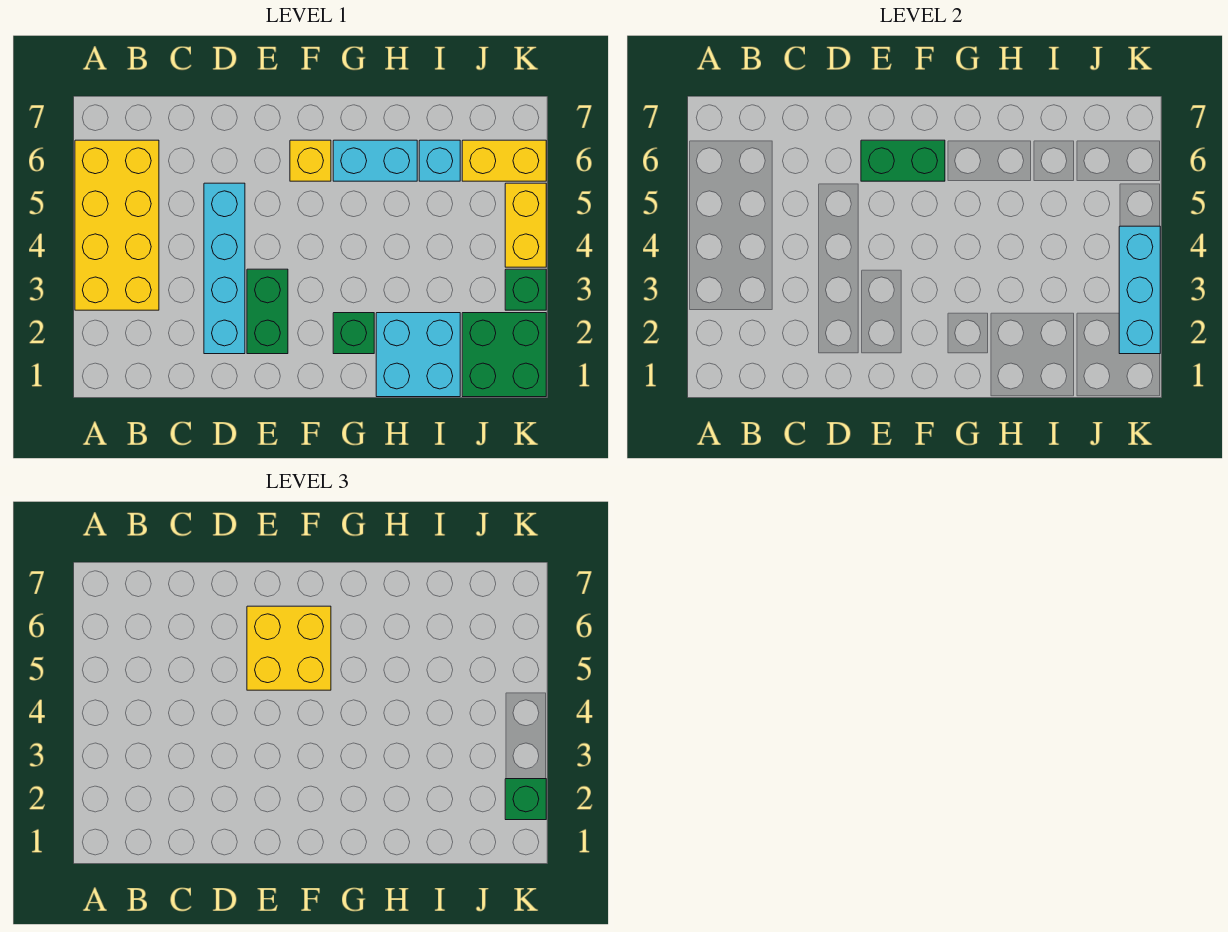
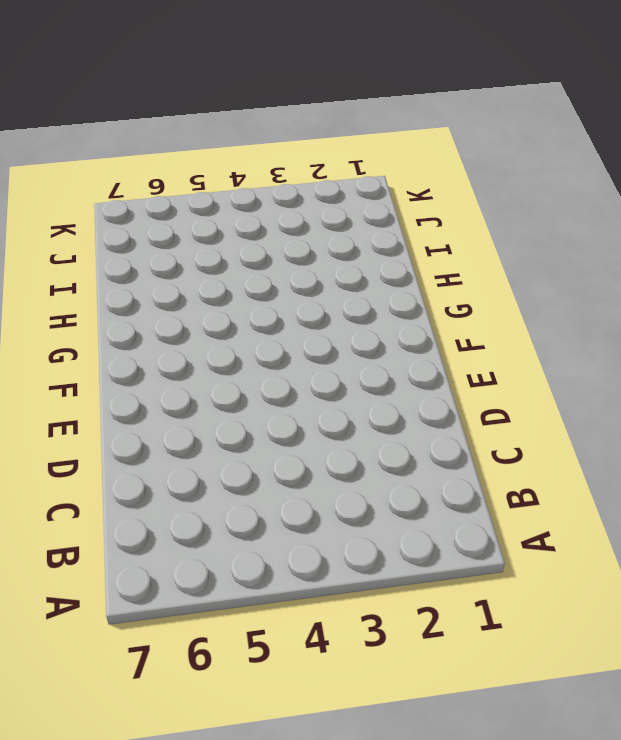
none -> yellow brick A3:B6 level 1
none -> cyan brick D2:D5 level 1
none -> green brick E2:E3 level 1

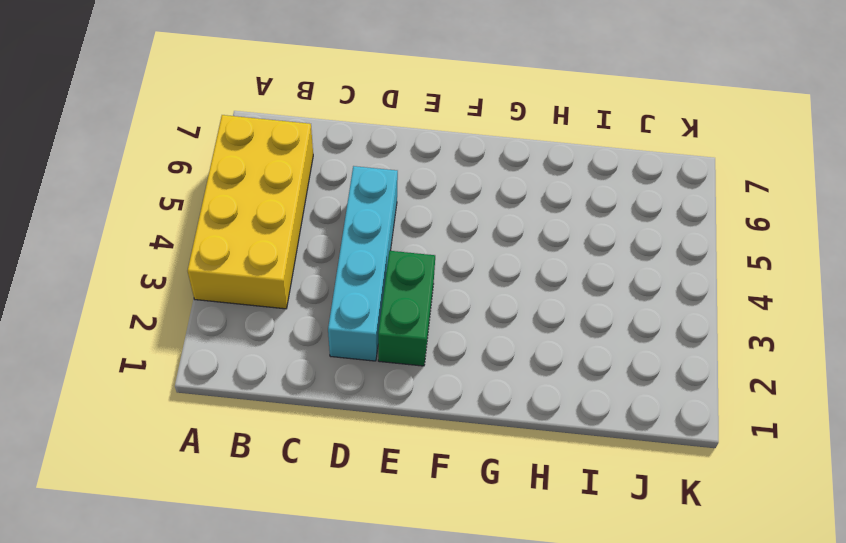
none -> yellow brick F6 level 1
none -> green brick G2 level 1
none -> cyan brick G6:H6 level 1

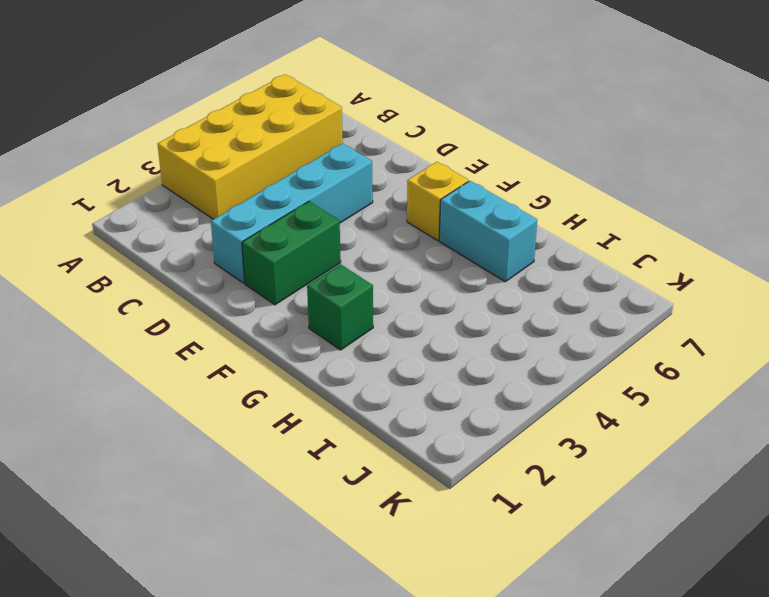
none -> cyan brick H1:I2 level 1
none -> cyan brick I6 level 1
none -> green brick J1:K2 level 1

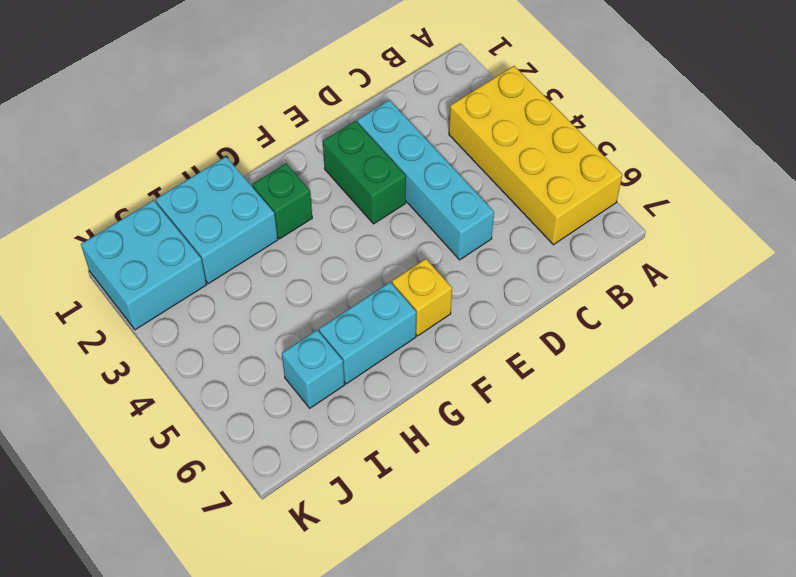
cyan brick J1:K2 level 1 -> green brick J1:K2 level 1
none -> yellow brick J6:K6 level 1
none -> green brick K3 level 1
none -> yellow brick K4:K5 level 1

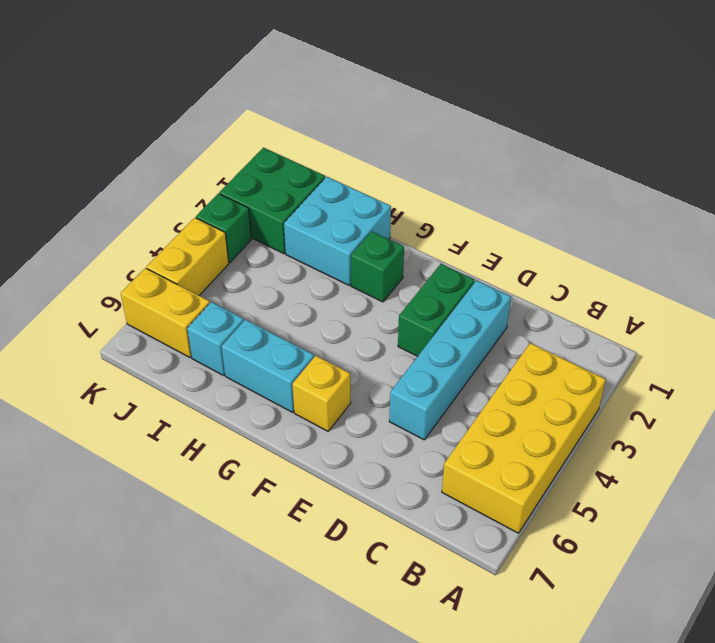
none -> green brick E6:F6 level 2
none -> cyan brick K2:K4 level 2
none -> yellow brick E5:F6 level 3

